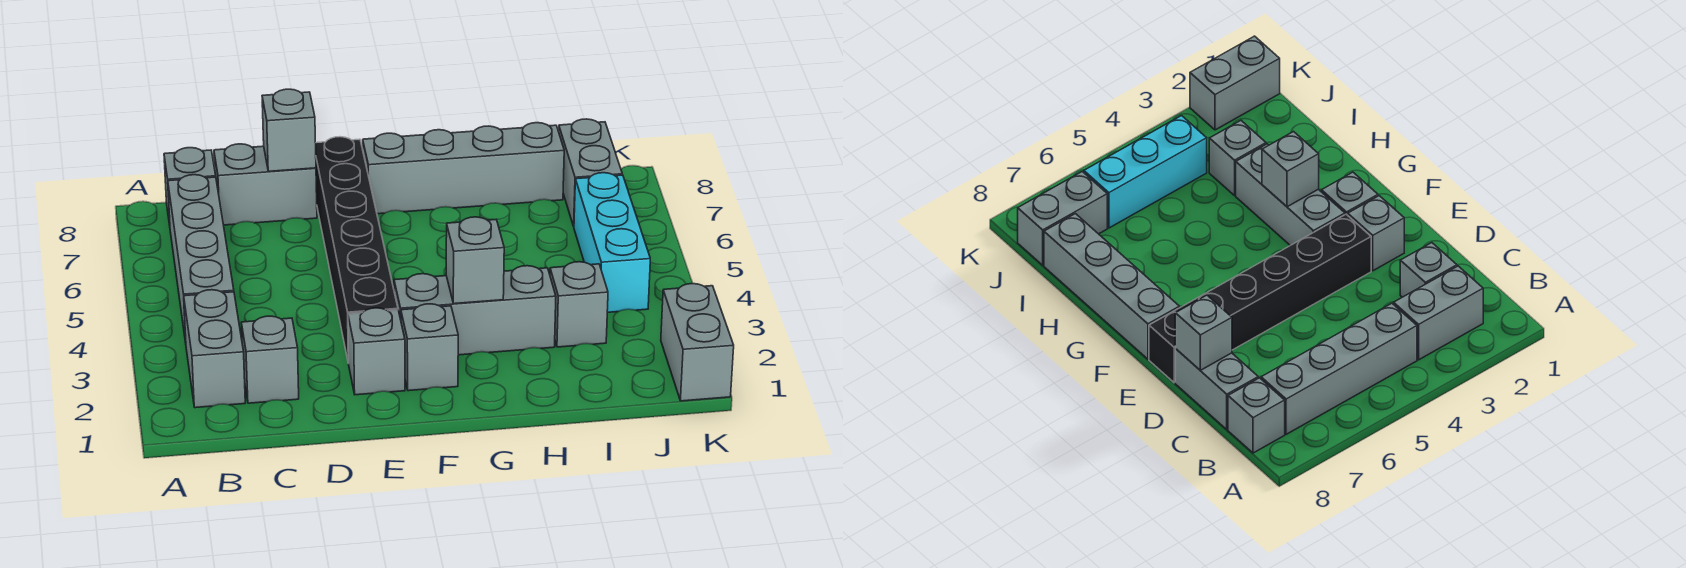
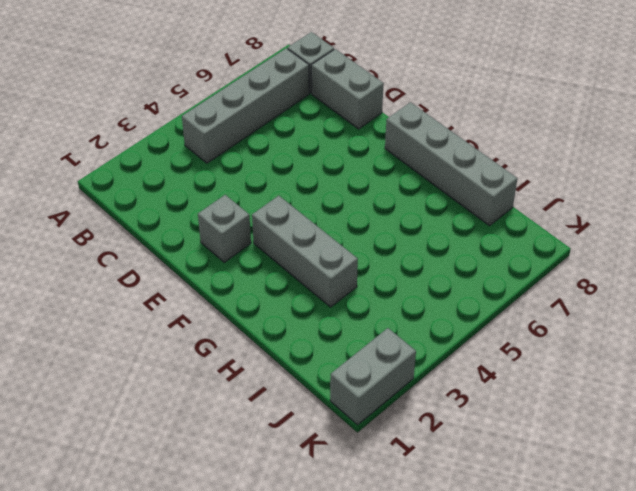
none -> grey brick B2:B3 level 1
none -> grey brick C2 level 1
none -> black brick E3:E8 level 1

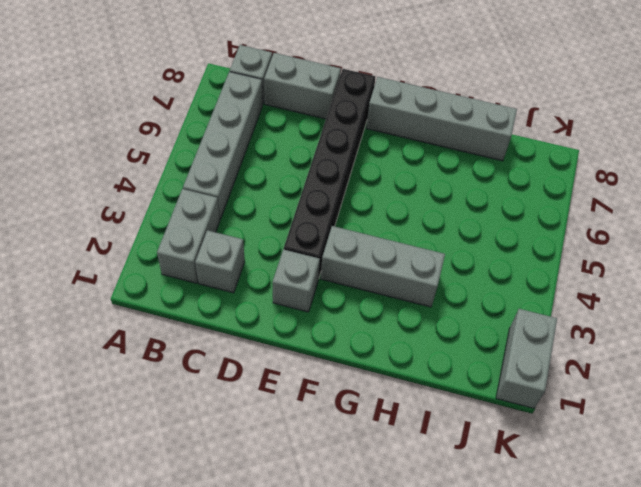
none -> grey brick F2 level 1
none -> grey brick I3 level 1
none -> cyan brick J4:J6 level 1

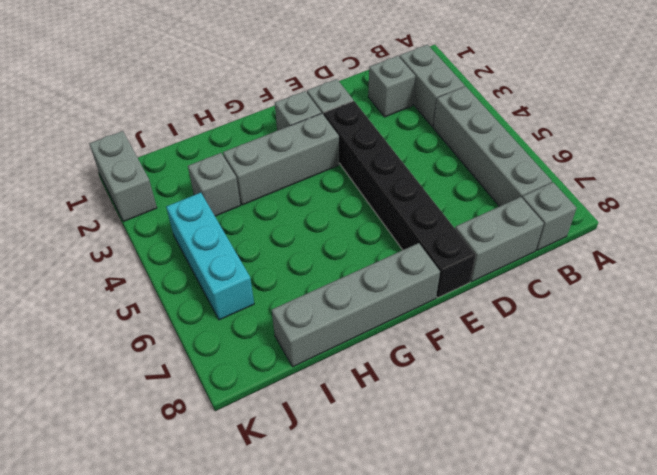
none -> grey brick J7:J8 level 1
none -> grey brick D8 level 2
none -> grey brick G3 level 2

